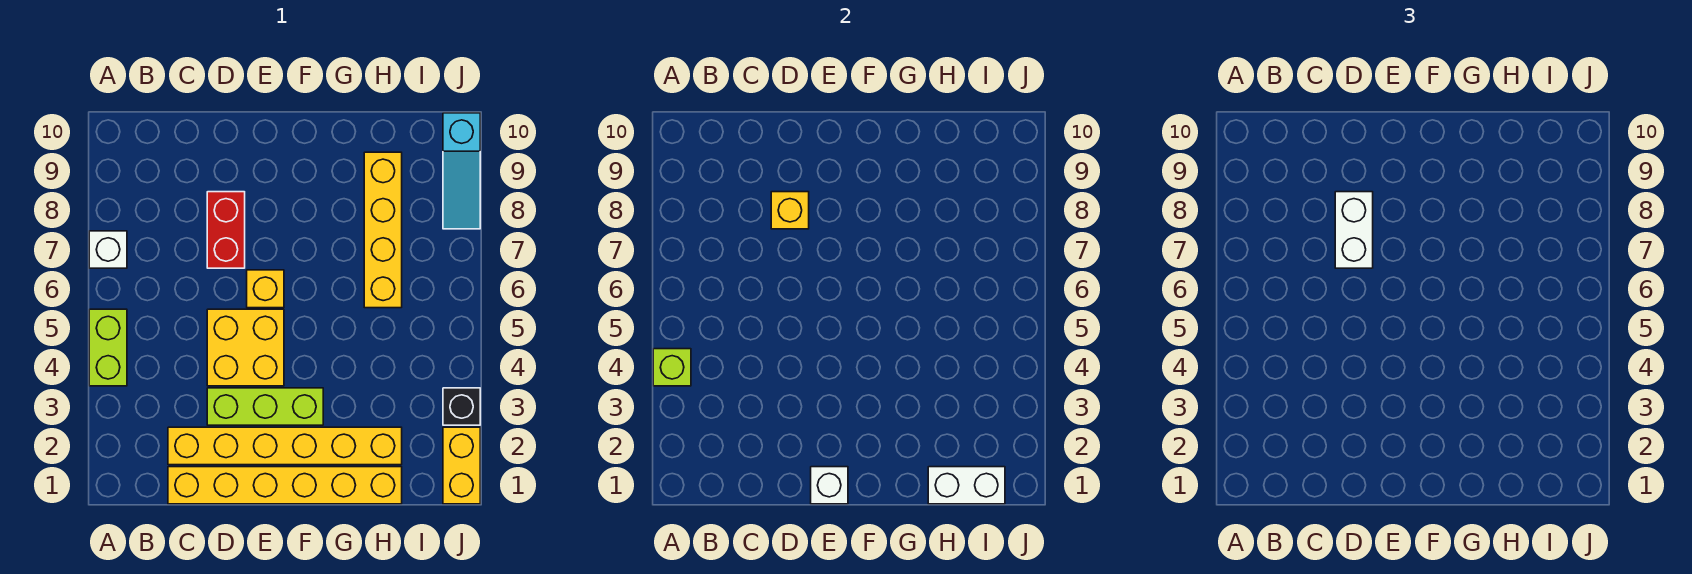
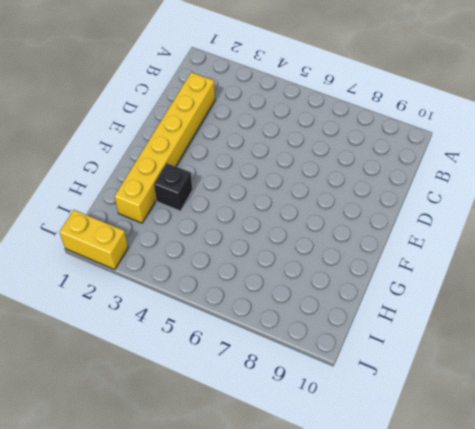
black brick G3 level 1 -> black brick J3 level 1
none -> lime brick A4:A5 level 1
none -> white brick A7 level 1
none -> yellow brick C1:H1 level 1

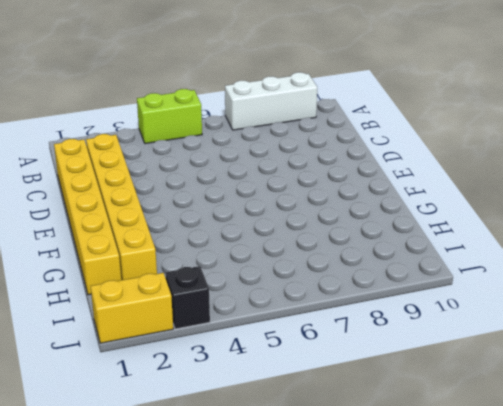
white brick A7:A9 level 1 -> white brick A7 level 1
none -> lime brick D3:F3 level 1
none -> yellow brick D4:E5 level 1
none -> red brick D7:D8 level 1

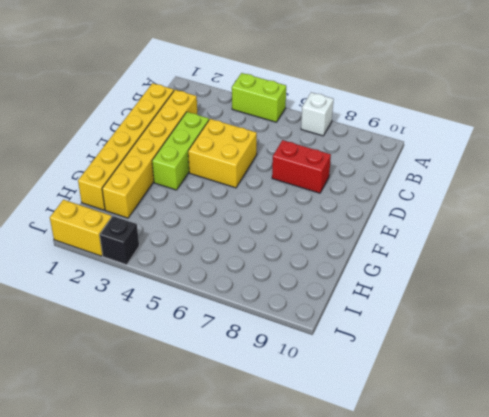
none -> yellow brick E6 level 1
none -> yellow brick H6:H9 level 1
none -> cyan slope J8:J10 level 1 top 10

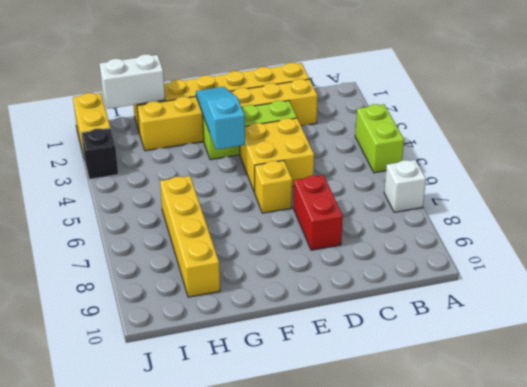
cyan slope F2:F4 level 2 top 4 -> cyan slope J8:J10 level 1 top 10
none -> lime brick A4 level 2
none -> yellow brick D8 level 2
none -> white brick E1 level 2

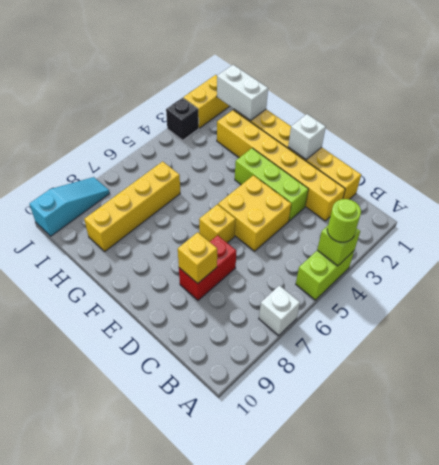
lime round brick A4 level 3 -> none
none -> white brick D7:D8 level 3

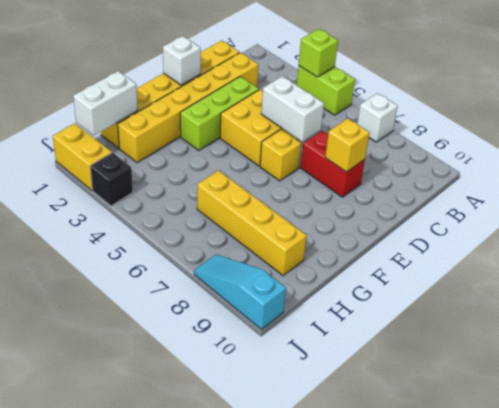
white brick D5:D6 level 2 -> white brick D7:D8 level 3

